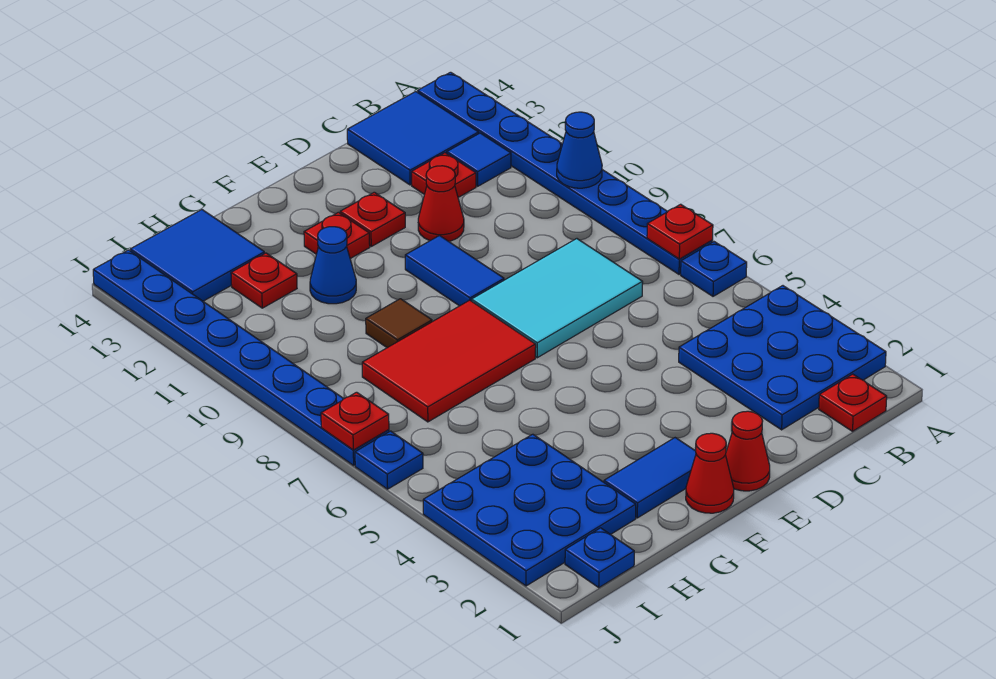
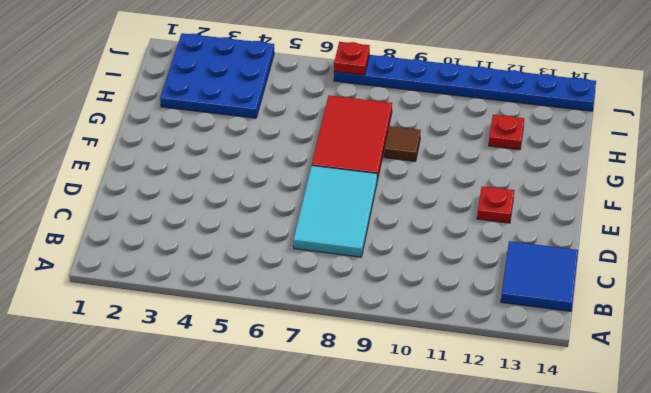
none -> blue plate A2:C4 level 1
none -> blue plate A6 level 1
none -> blue plate A7:A14 level 1

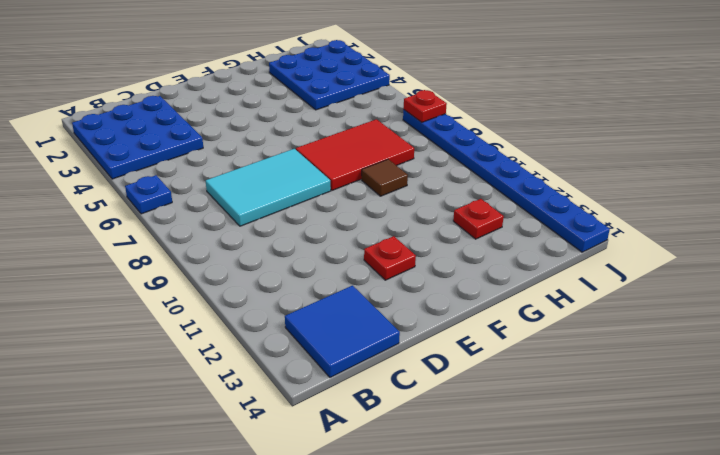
none -> blue plate A7:A14 level 1
none -> red plate B1 level 1
none -> blue tile B12 level 1

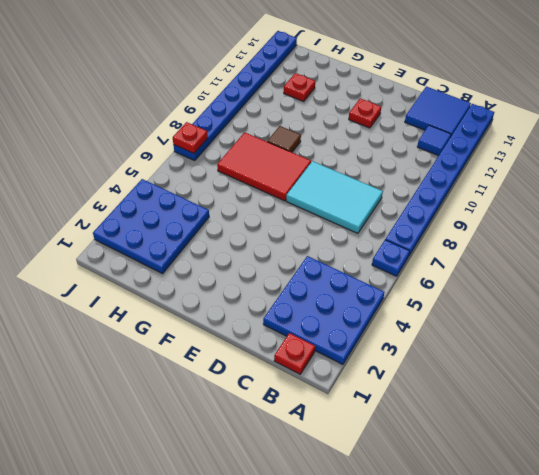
none -> red plate C12 level 1
none -> red cone D11 level 1
none -> red cone E1 level 1

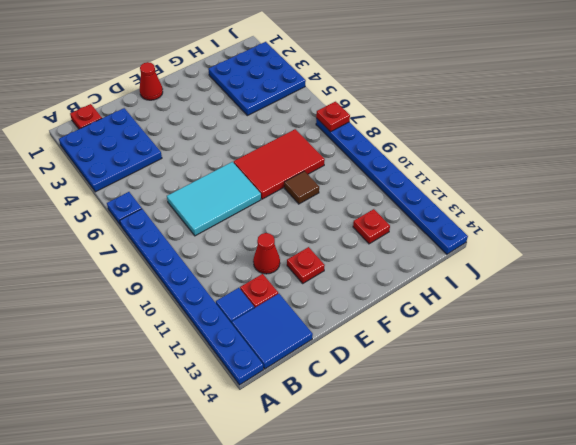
none -> blue tile E9:E10 level 1
none -> red cone F1 level 1
none -> blue tile F2:G2 level 1

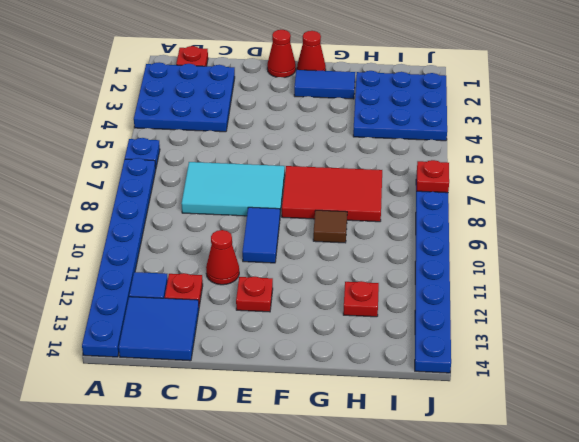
none -> red plate F12 level 1
none -> blue cone G11 level 1
none -> blue tile H13:I14 level 1

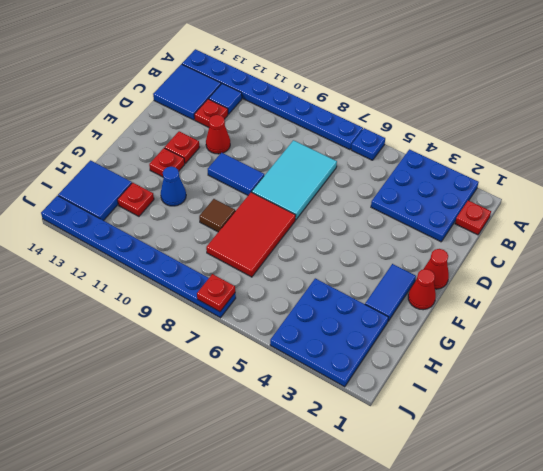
none -> blue plate I1 level 1
none -> blue plate J6 level 1
none -> red plate A7 level 2

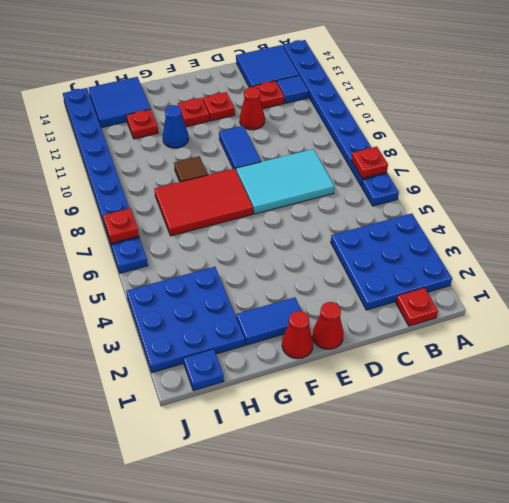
none -> blue cone A10 level 2

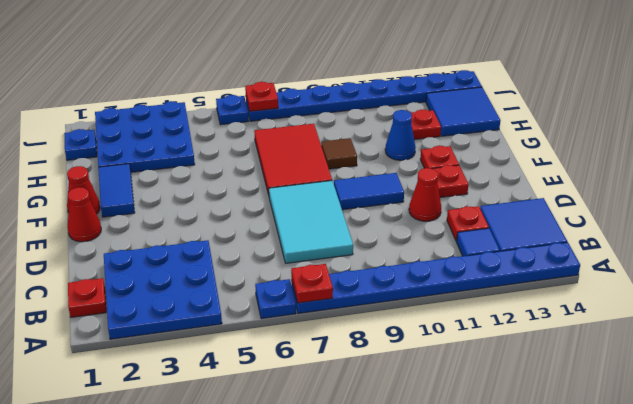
none -> blue cone A10 level 2

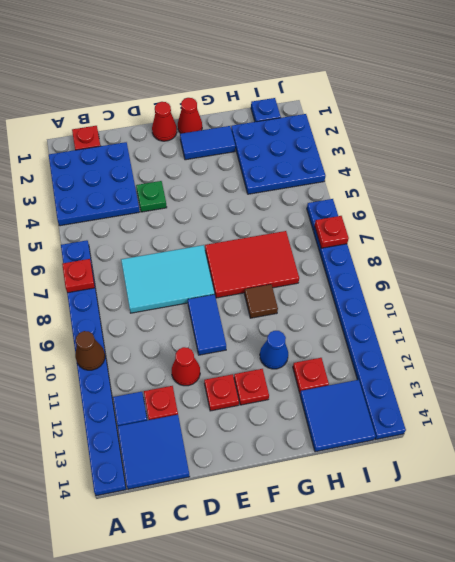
brown cone A10 level 2 -> blue cone A10 level 2
green plate D4 level 1 -> none

